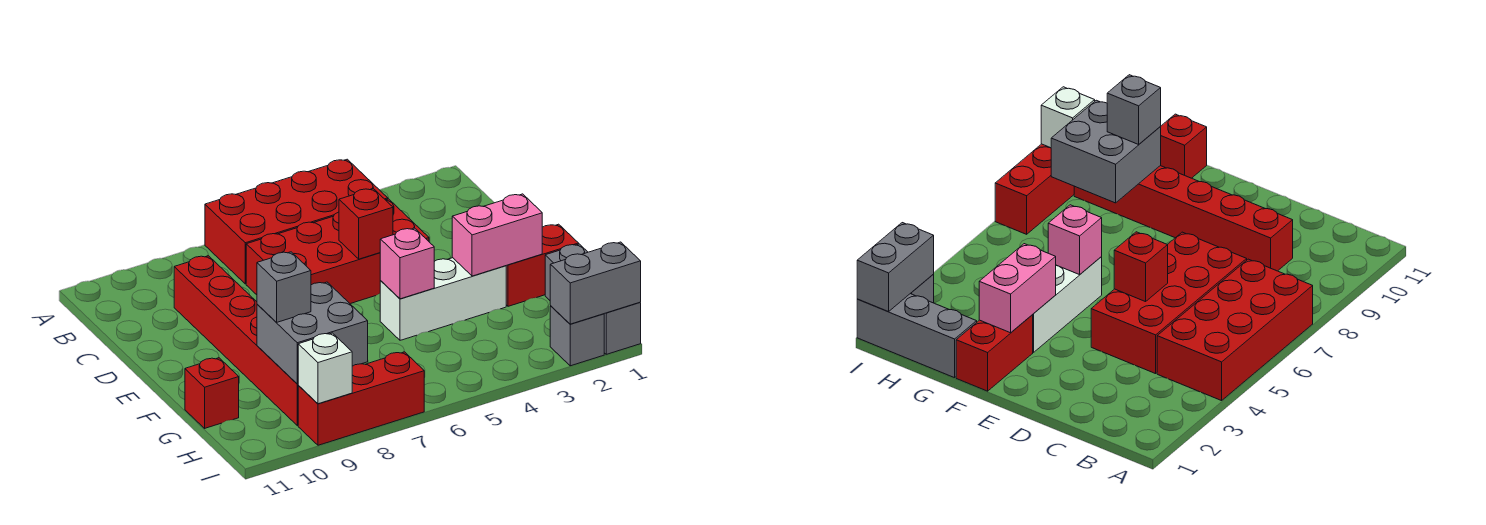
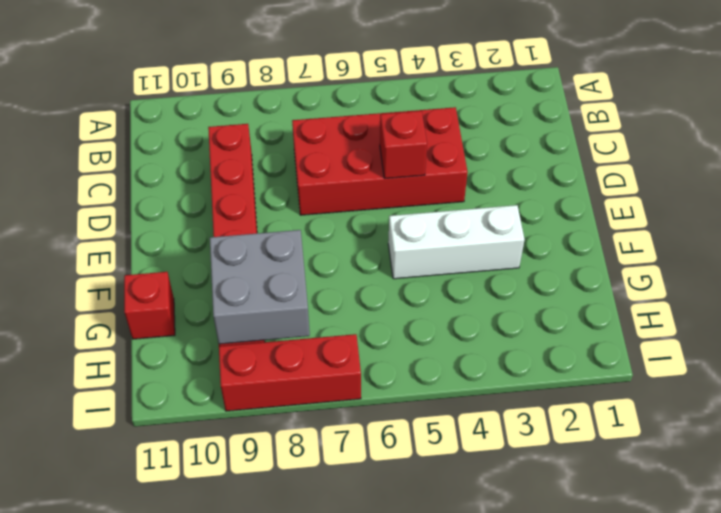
none -> red brick A4:B7 level 1
none -> red brick F1:F2 level 1
none -> grey brick G1:I1 level 1

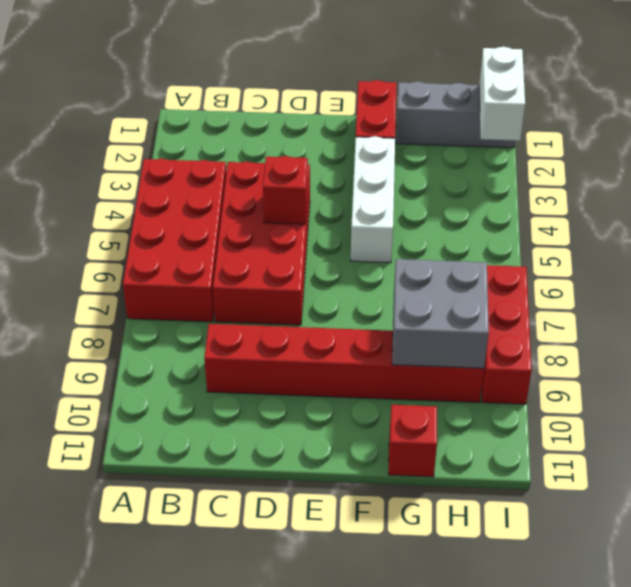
white brick I1:I2 level 2 -> grey brick I1:I2 level 2
none -> grey brick I2 level 1
none -> pink brick F2:F3 level 2
none -> pink brick F5 level 2

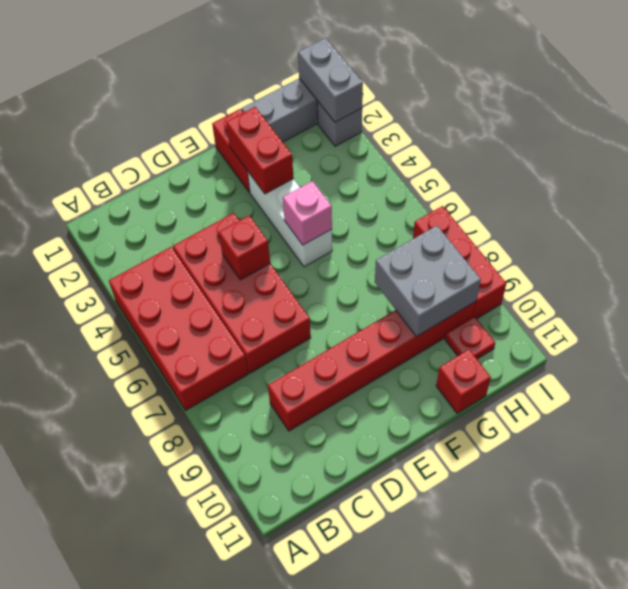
red brick F2:F3 level 2 -> pink brick F2:F3 level 2
red plate H10 level 1 -> none
none -> white brick I9 level 2
none -> grey brick G9 level 3

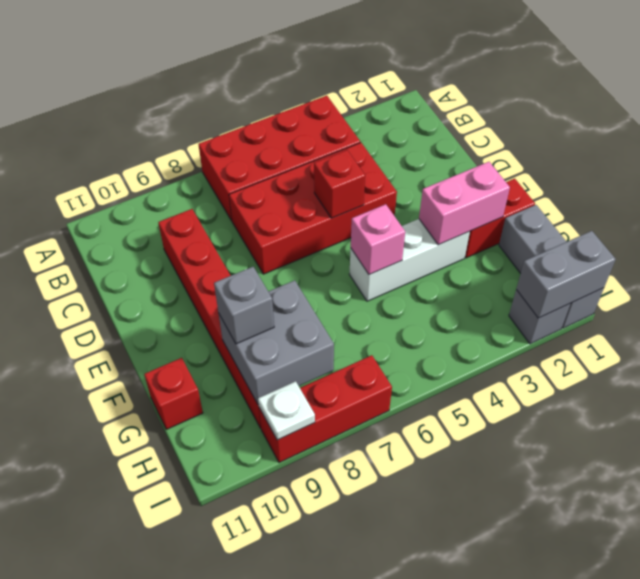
white plate I9 level 2 -> white brick I9 level 2

